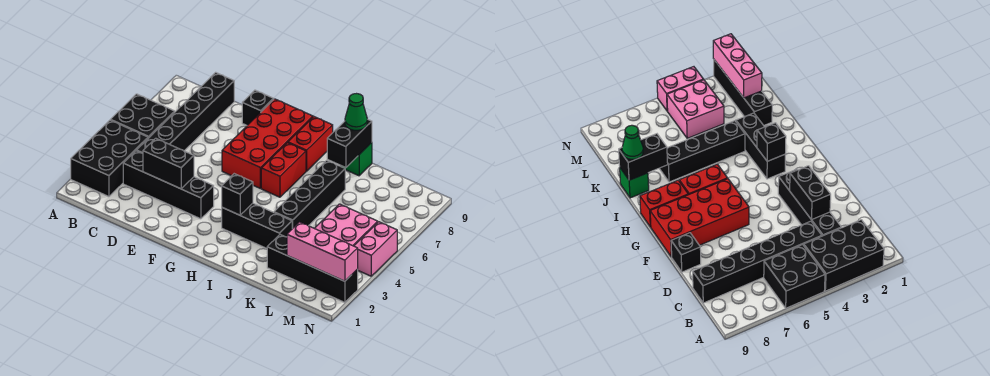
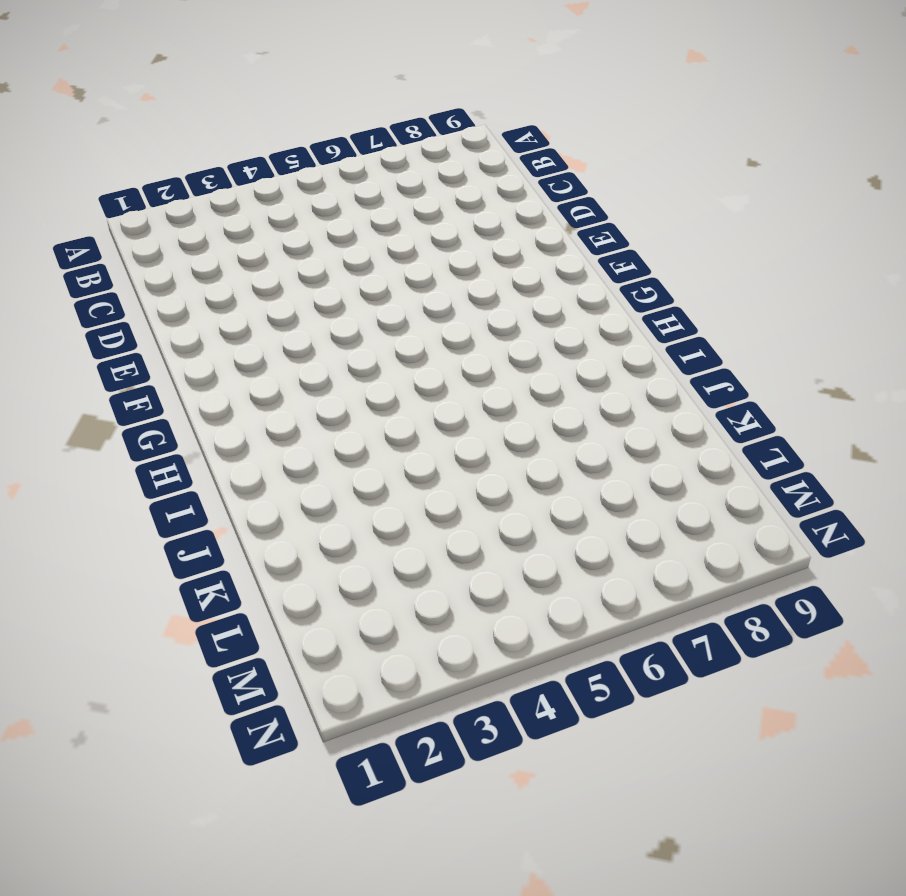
none -> black brick A2:B4 level 1
none -> black brick A5:B6 level 1
none -> black brick C3:F3 level 1

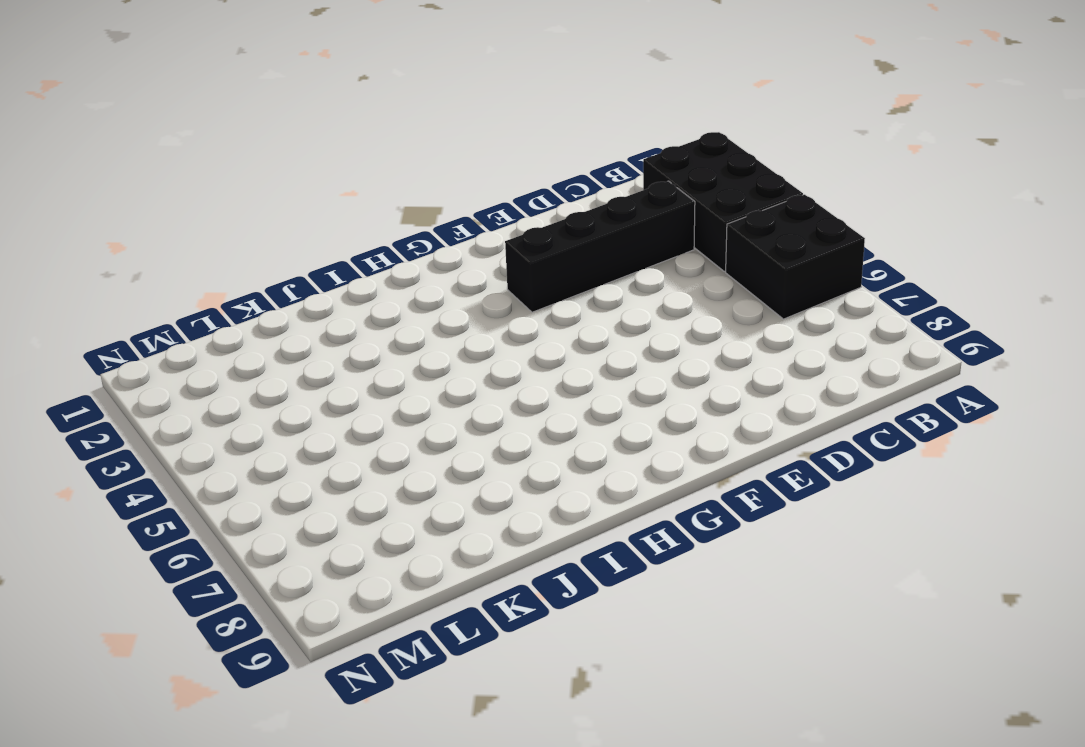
none -> black brick C4:C9 level 1
none -> black brick E9 level 1
none -> red brick F6:G9 level 1

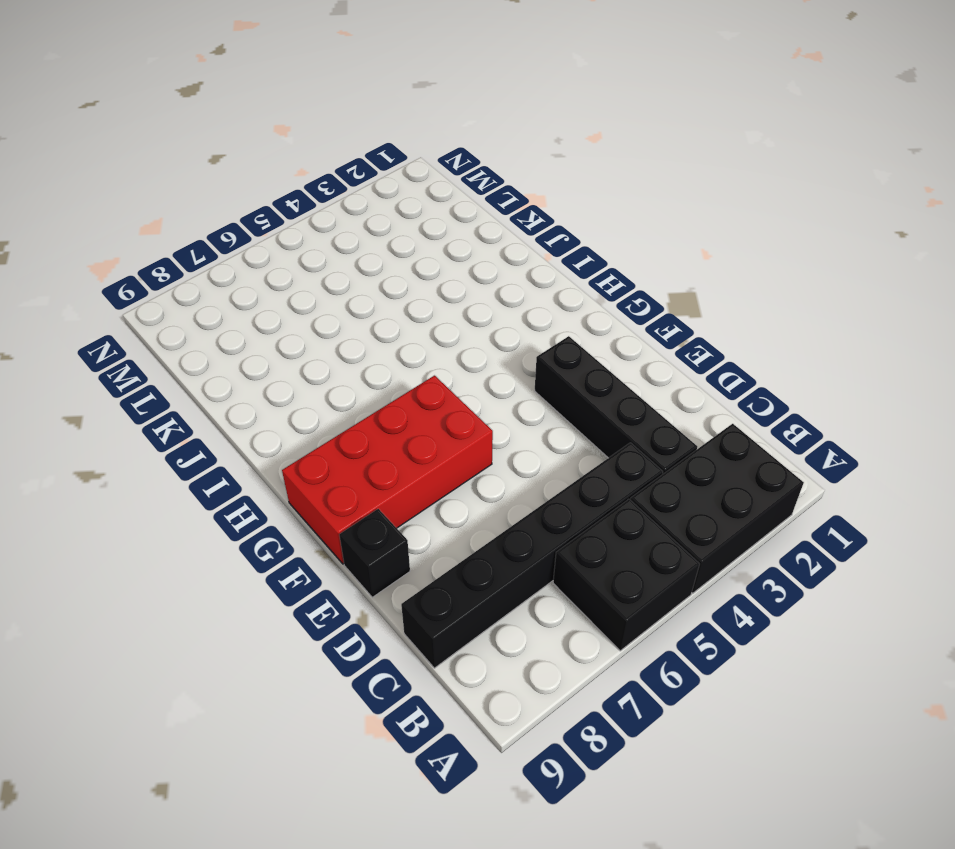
none -> black brick H3:J3 level 1
none -> red brick H6:H7 level 1
none -> red brick H8:H9 level 1

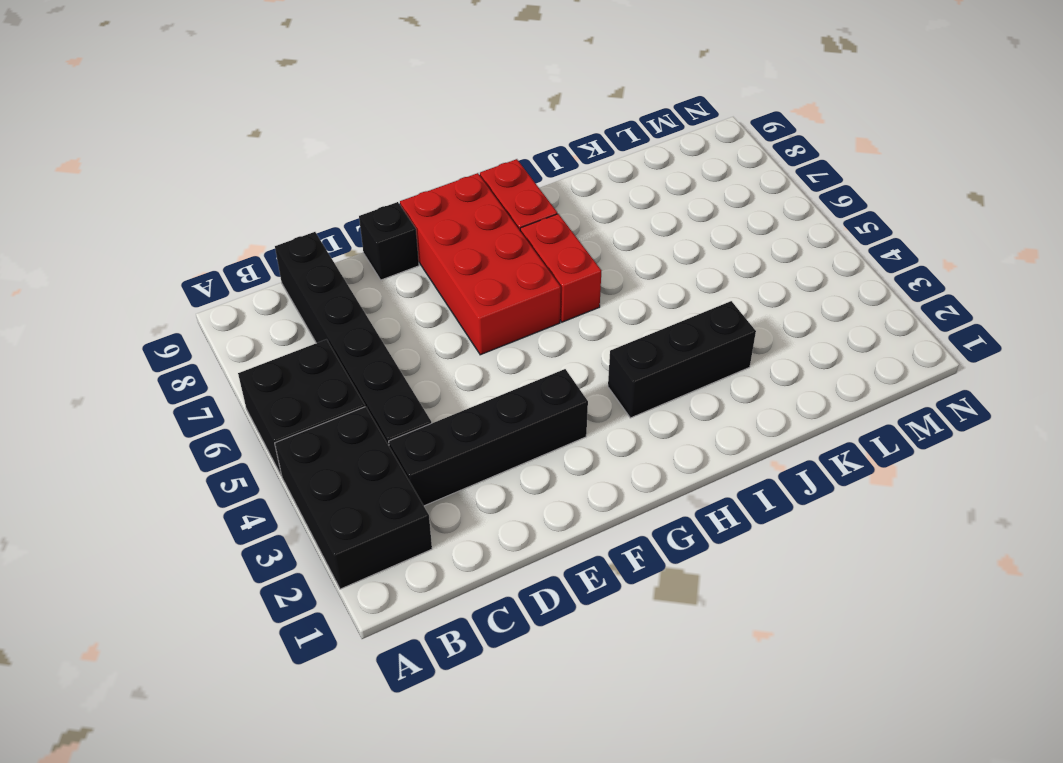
none -> black brick J4:J7 level 1
none -> green brick J9 level 1
none -> black brick K2:N2 level 1

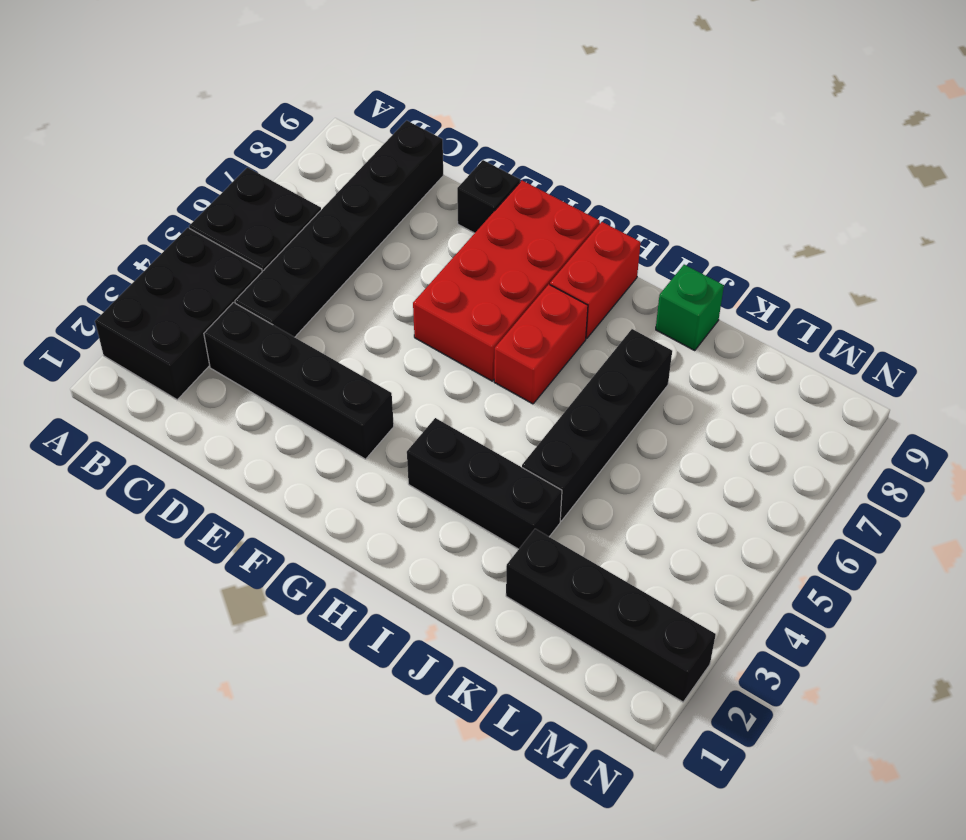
none -> pink brick L4:M5 level 1
none -> pink brick N4:N5 level 1
none -> black brick D3:E3 level 2

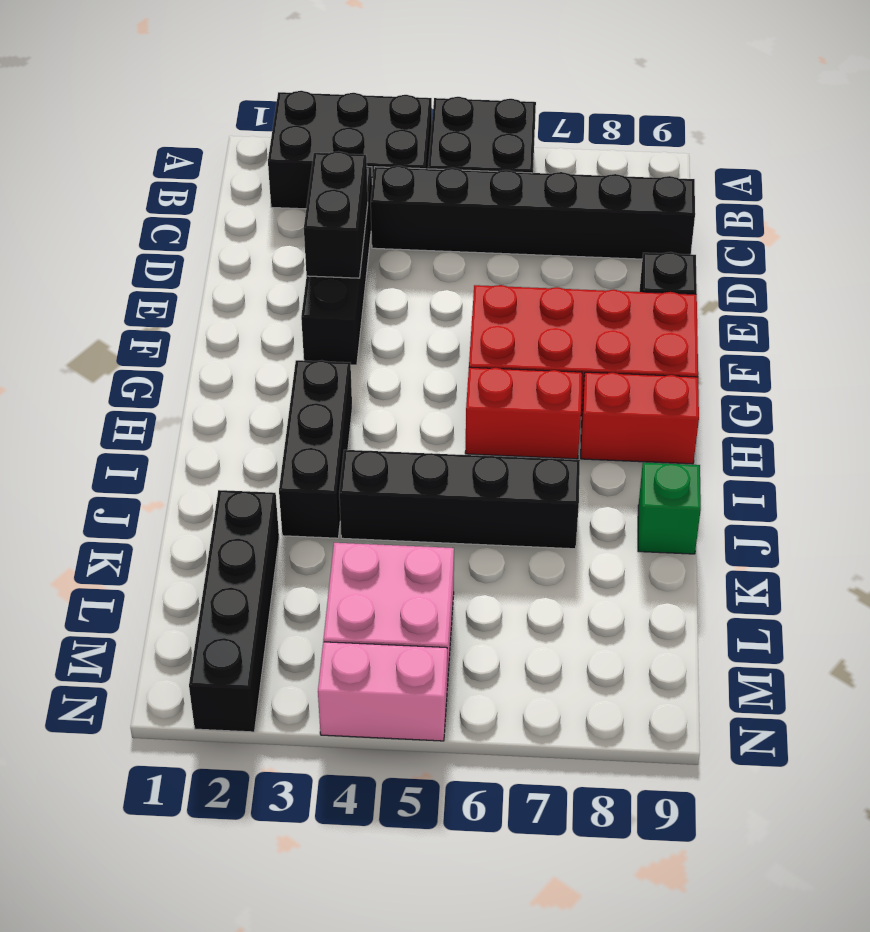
none -> black brick H3 level 2
none -> black brick J8:J9 level 2
none -> pink brick L2:N2 level 2

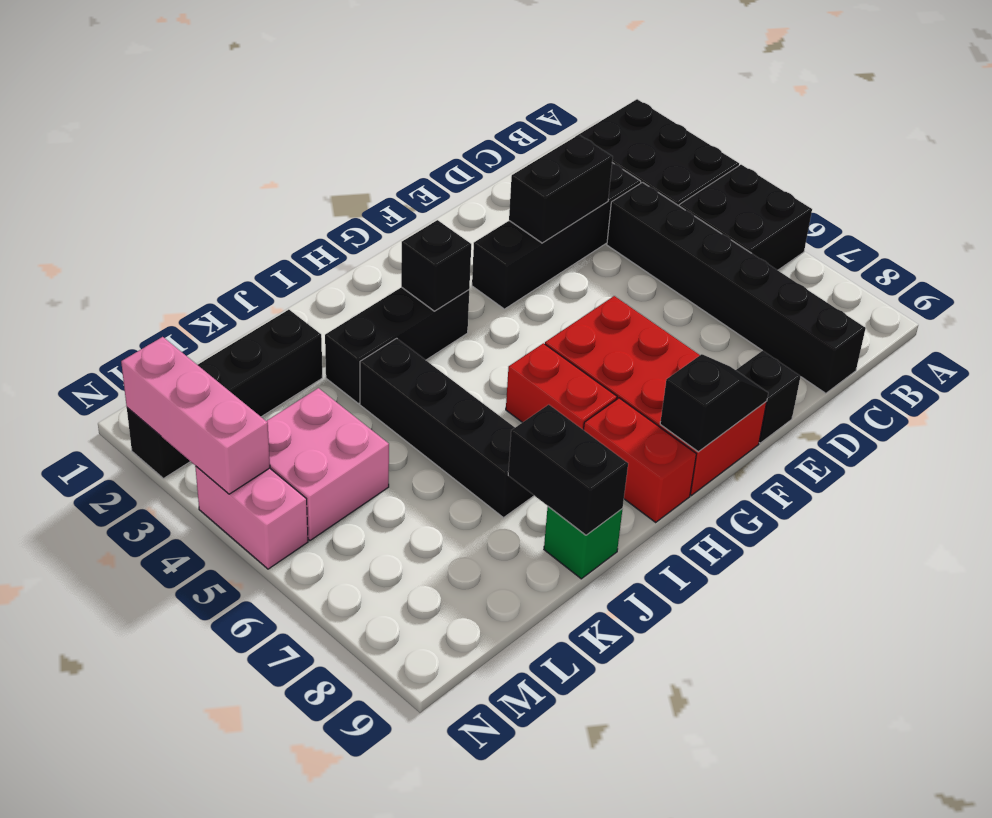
black slope F9:G9 level 2 top G -> none
pink brick N2:N4 level 2 -> pink brick L2:N2 level 2
none -> green cone J9 level 3

